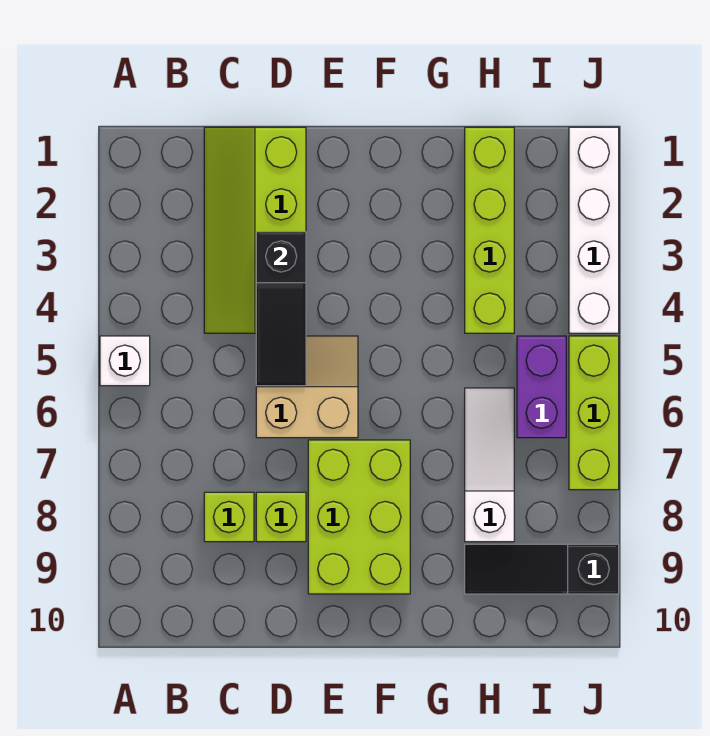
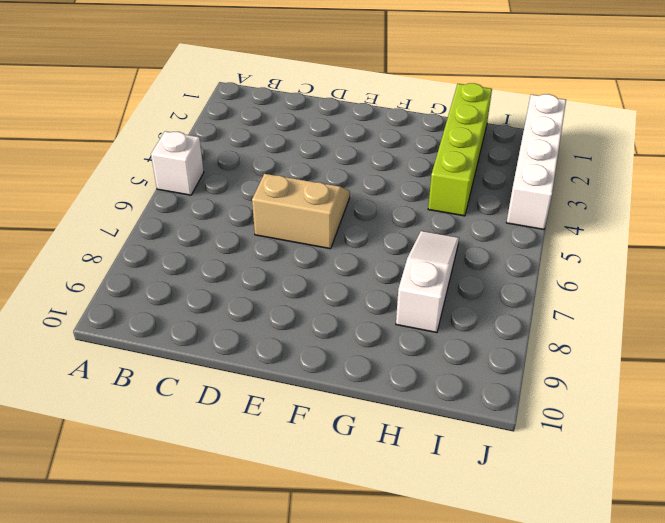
none -> lime slope C1:D4 level 1 top D
none -> lime brick C8 level 1
none -> lime brick D8 level 1

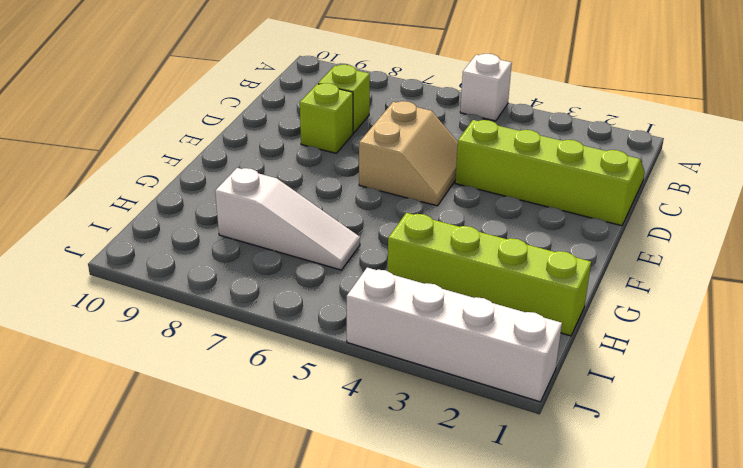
none -> lime brick E7:F9 level 1
none -> black slope H9:J9 level 1 top J
none -> purple brick I5:I6 level 1

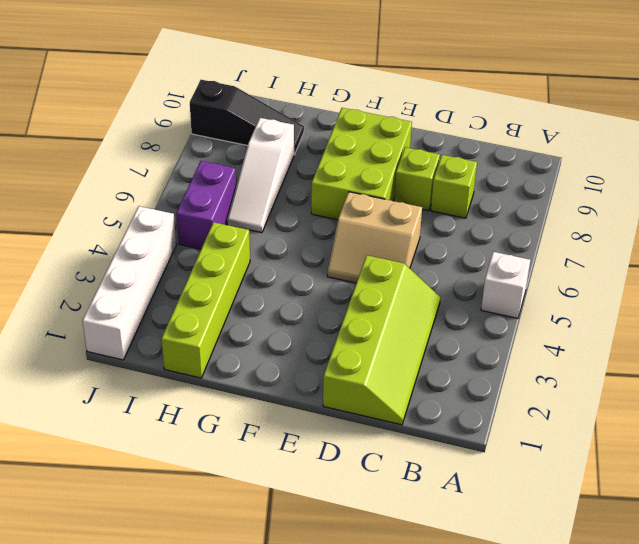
none -> lime brick J5:J7 level 1
none -> black slope D3:D5 level 2 top 3

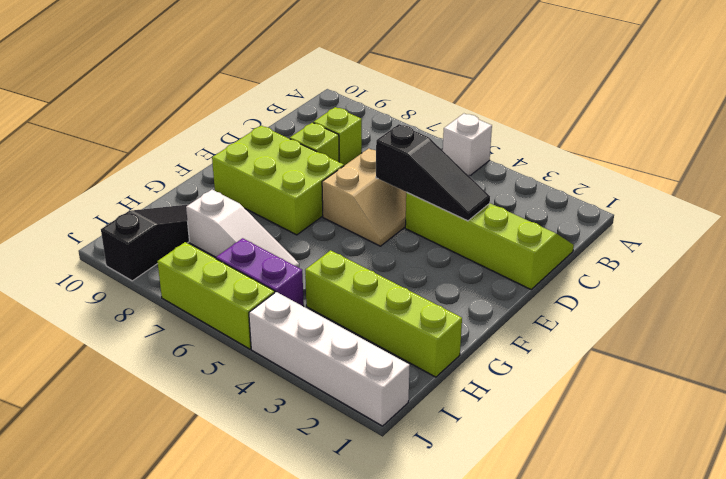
black slope D3:D5 level 2 top 5 -> black slope D3:D5 level 2 top 3

